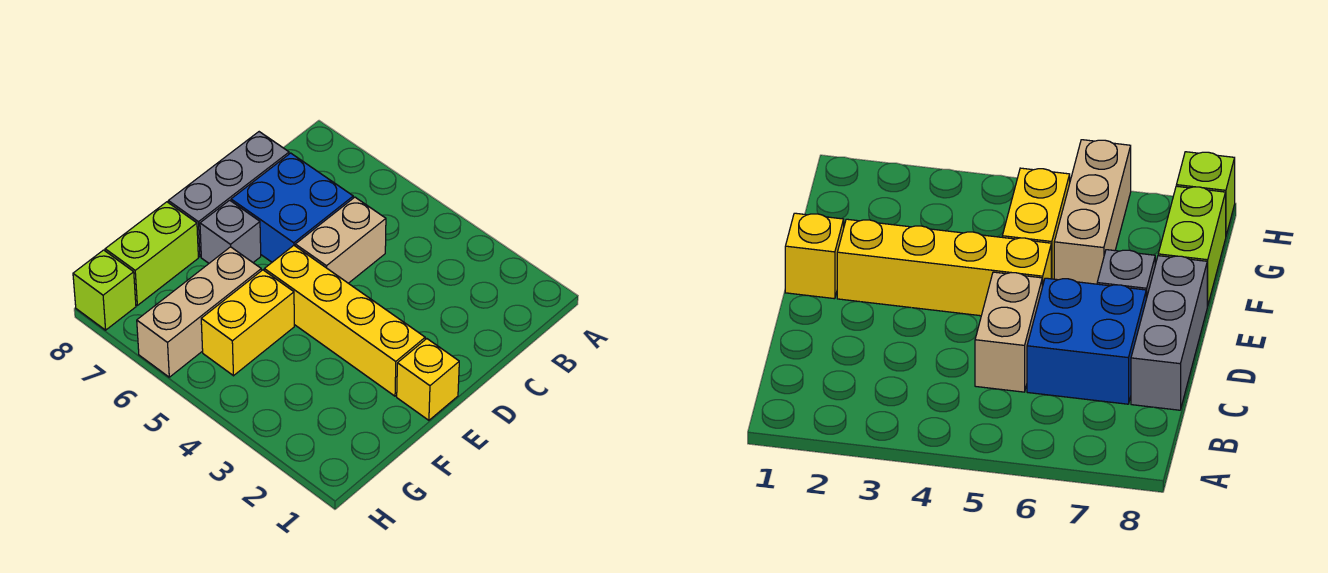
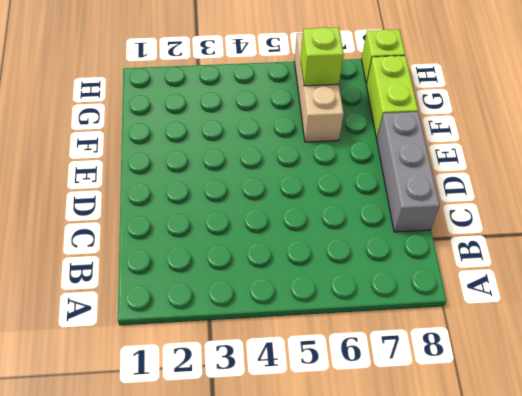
lime brick G6 level 2 -> none
none -> tan brick C5:D5 level 1
none -> blue brick C6:D7 level 1

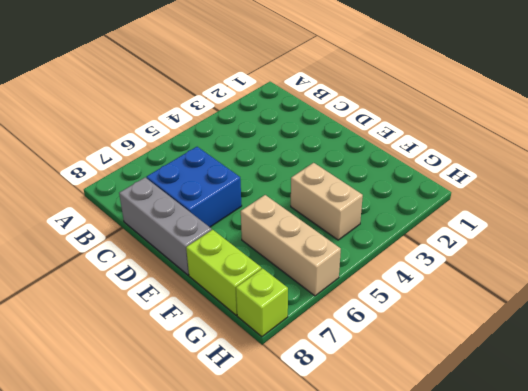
tan brick F4:G4 level 1 -> tan brick C5:D5 level 1
none -> yellow brick E1 level 1
none -> yellow brick E2:E5 level 1

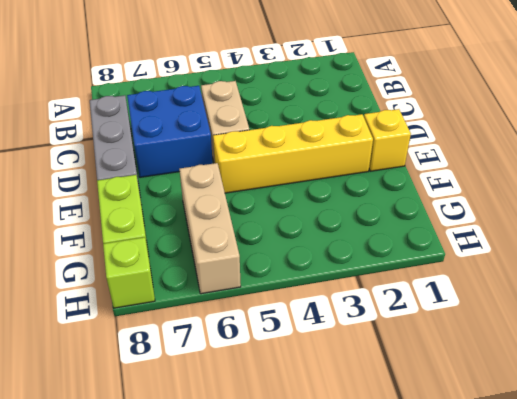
none -> grey brick E7 level 1
none -> yellow brick F5:G5 level 1

